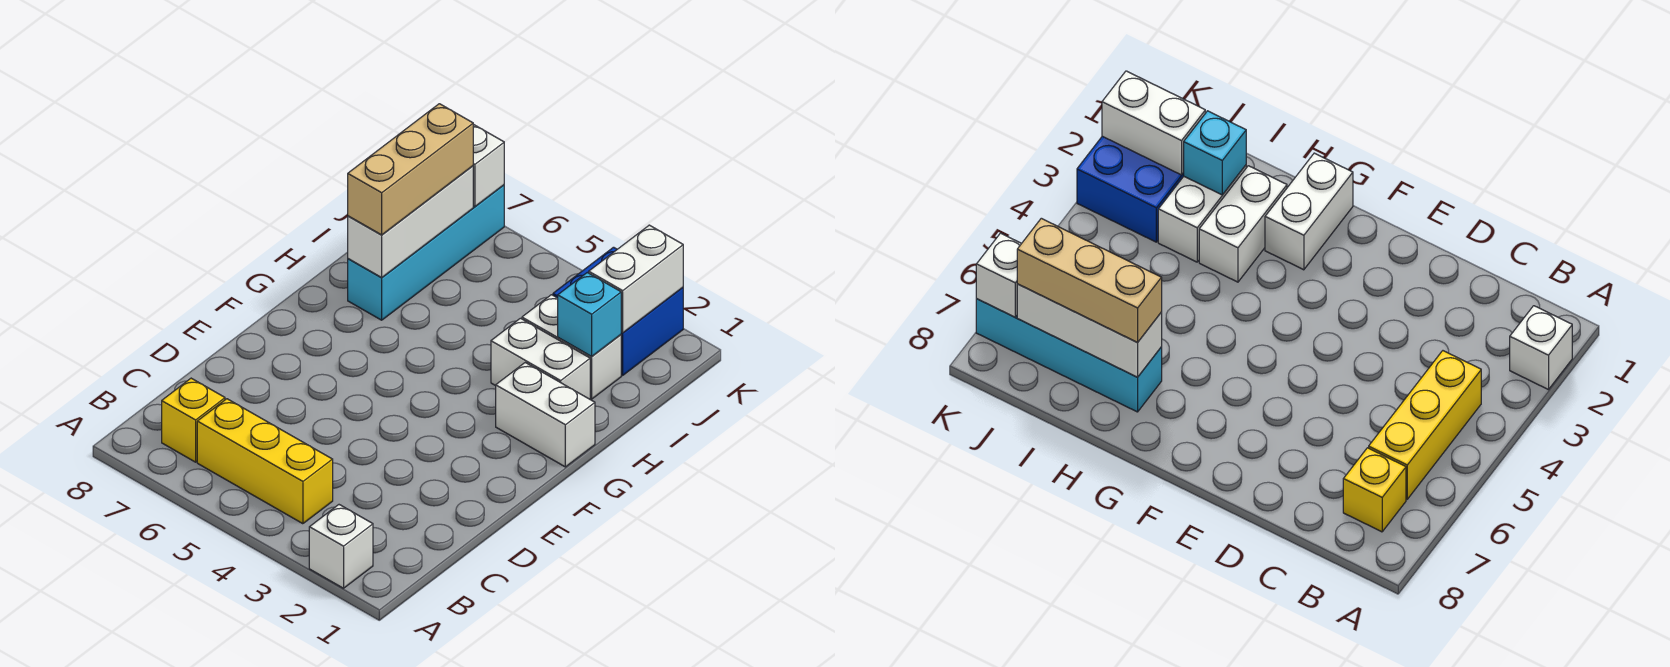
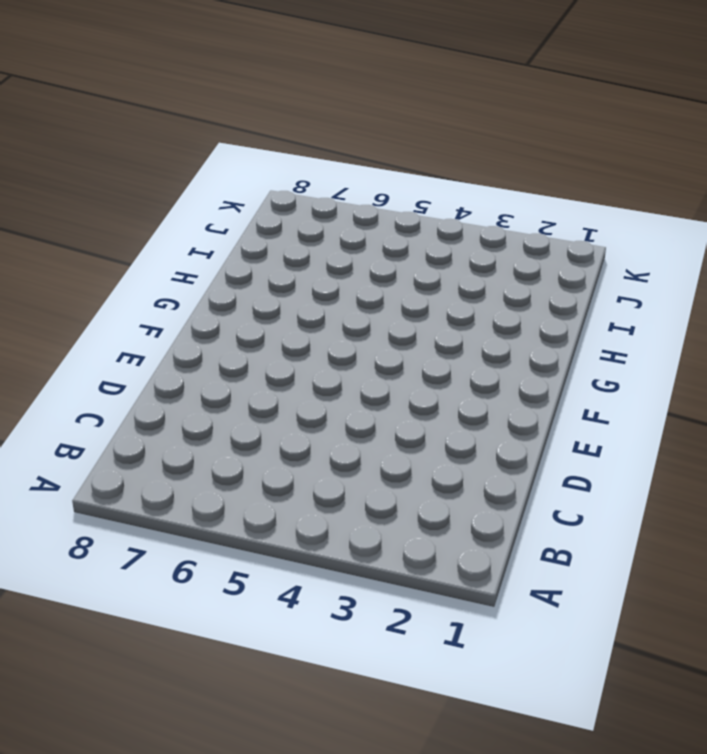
none -> white brick A2 level 1
none -> yellow brick B4:B6 level 1
none -> yellow brick B7 level 1

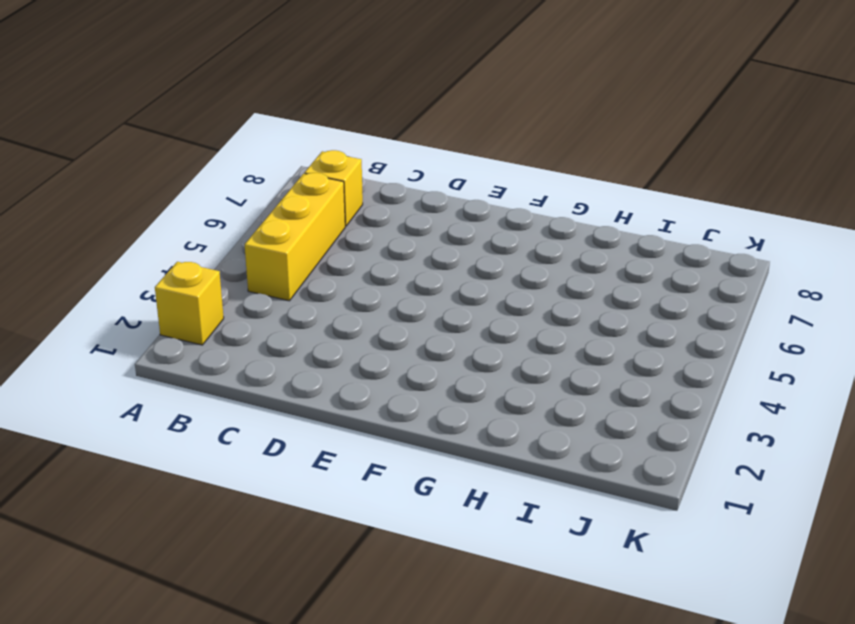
yellow brick A2 level 1 -> white brick A2 level 1
none -> white brick G1:G2 level 1
none -> white brick H2:H3 level 1
none -> cyan brick H7:K7 level 1

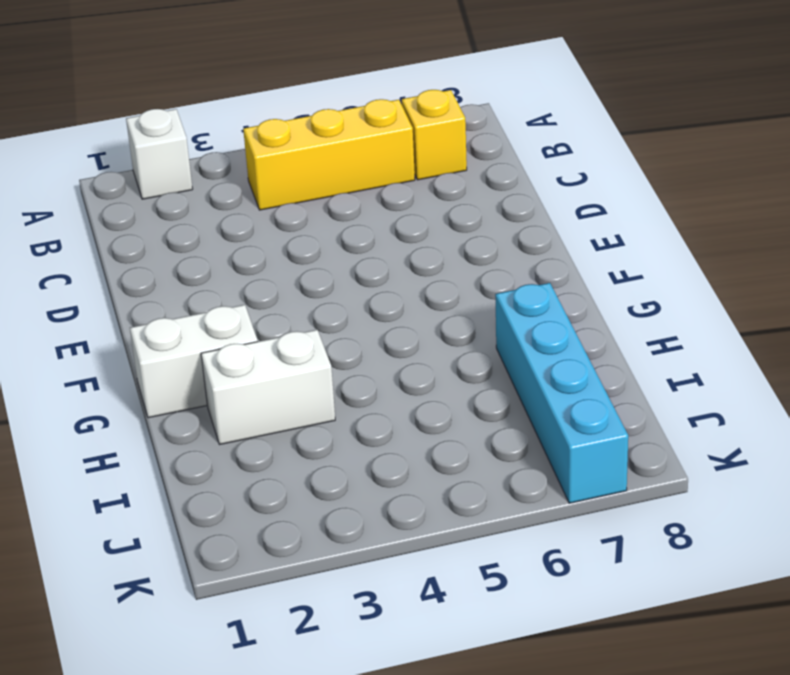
none -> white brick I2:I3 level 1
none -> blue brick J2:K3 level 1
none -> white brick H7:J7 level 2

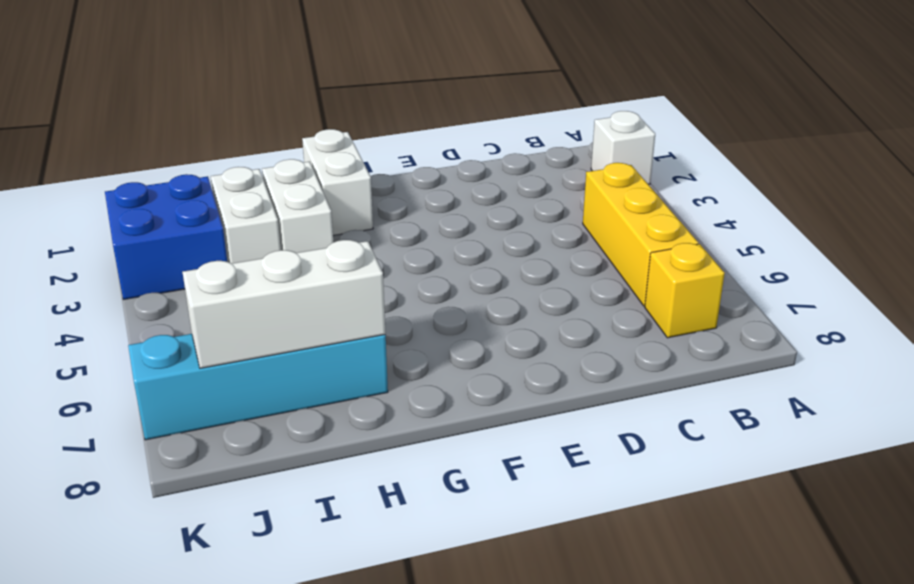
none -> cyan brick I2 level 2
none -> white brick J2:K2 level 2
none -> white brick K7 level 2

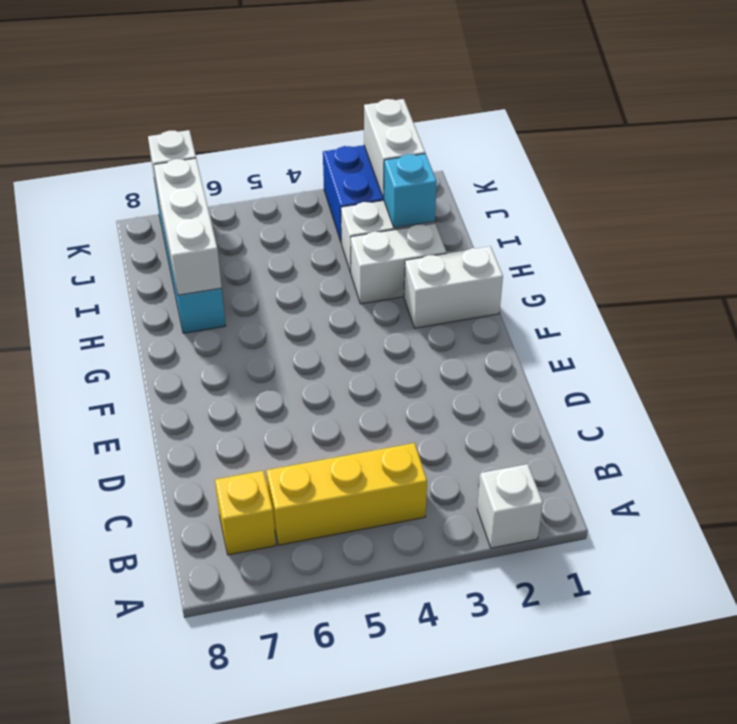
none -> tan brick H7:J7 level 3

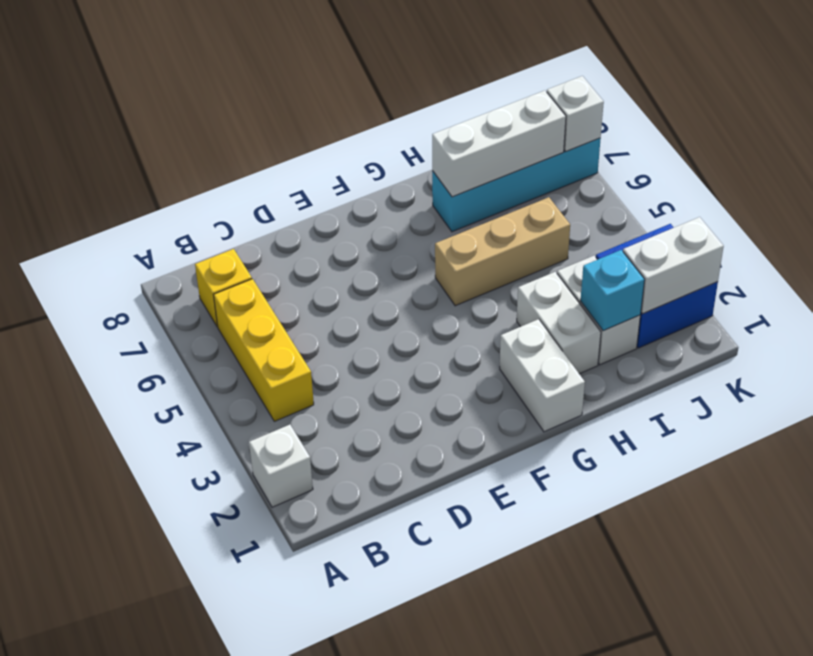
tan brick G5:I5 level 1 -> tan brick H7:J7 level 3

